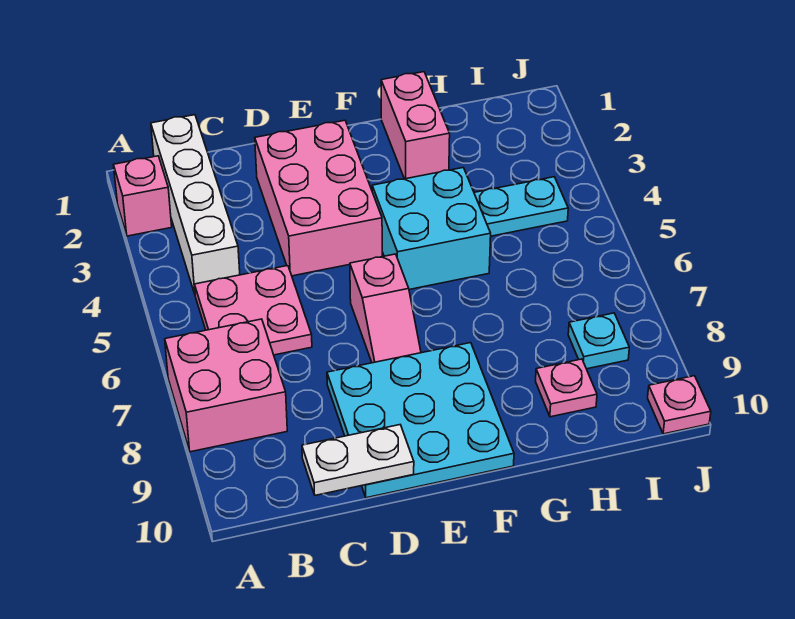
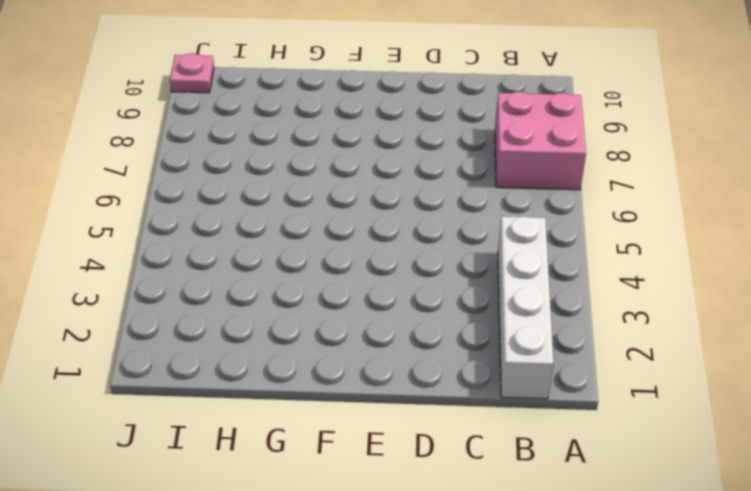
none -> pink brick A2 level 1
none -> pink plate B5:C6 level 1
none -> pink brick D2:E4 level 1

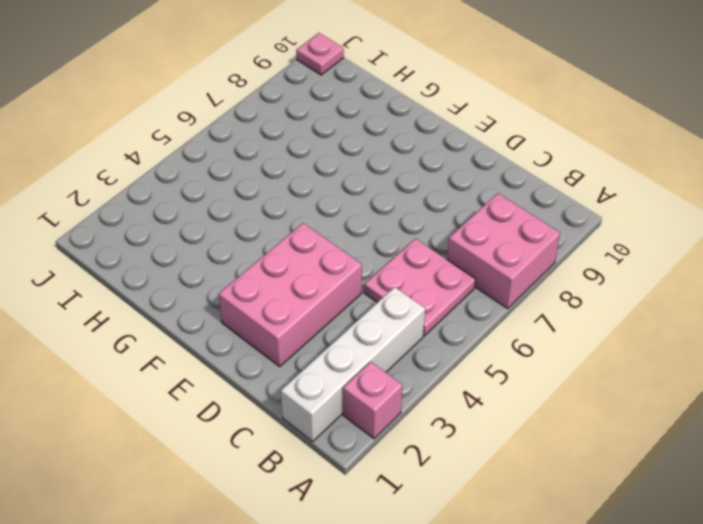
none -> cyan plate D8:F10 level 1
none -> pink slope E6:E7 level 1 top 6
none -> cyan brick F4:G5 level 1

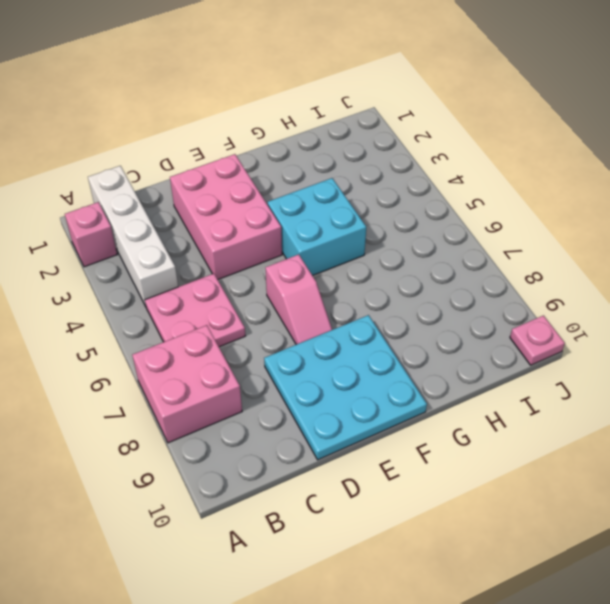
none -> pink brick G1:G2 level 1
none -> cyan plate H4:I4 level 1
none -> pink plate H9 level 1

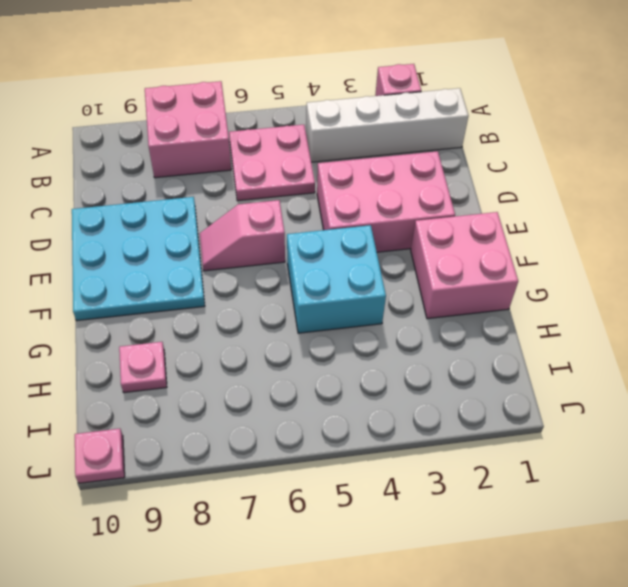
pink brick F1:G2 level 1 -> pink brick G1:G2 level 1
none -> cyan plate H4:I4 level 1
none -> cyan plate I8 level 1
none -> white plate C10:D10 level 2

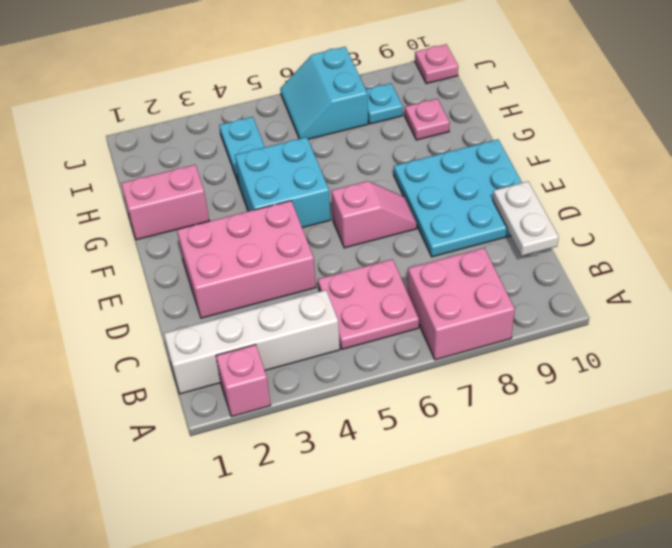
cyan slope I6:J7 level 1 top 7 -> none

